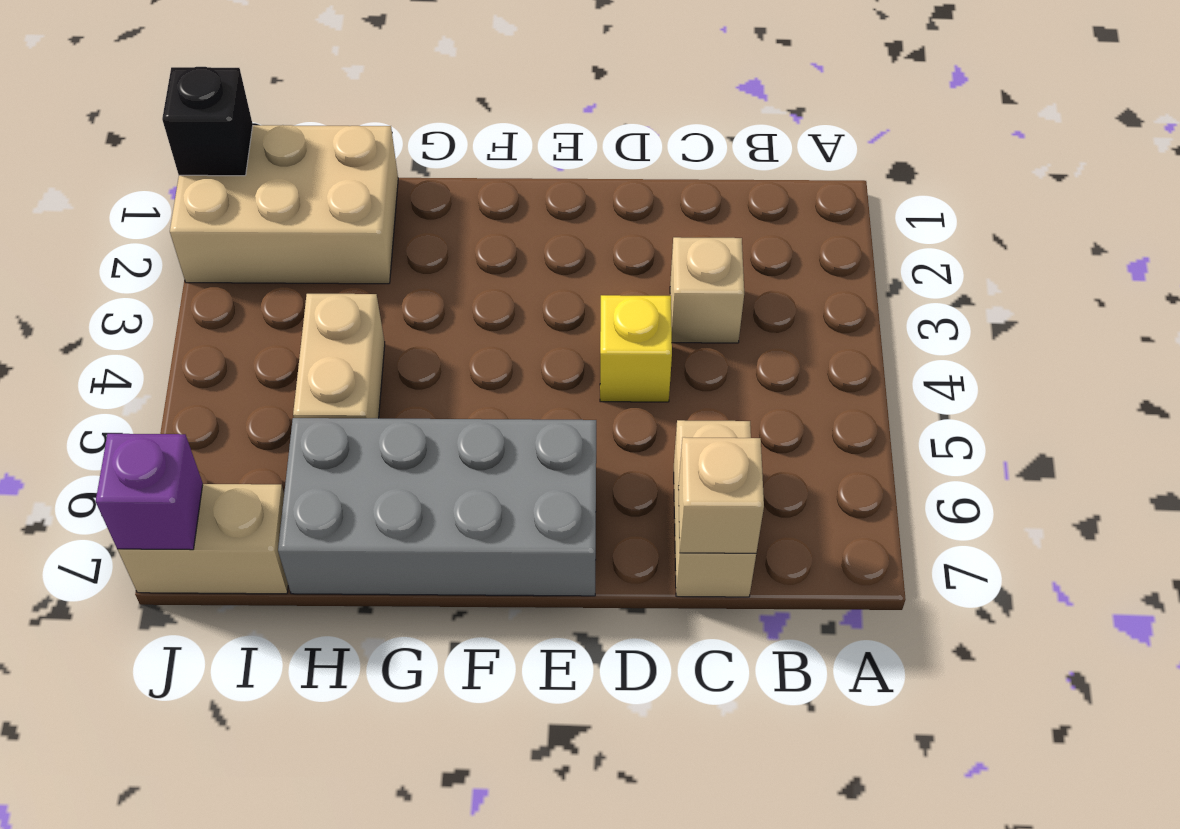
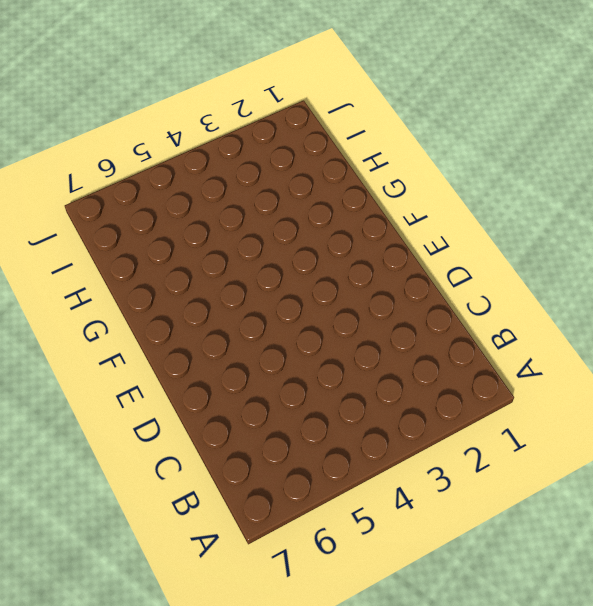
none -> tan brick C3 level 1
none -> tan brick C6:C7 level 1

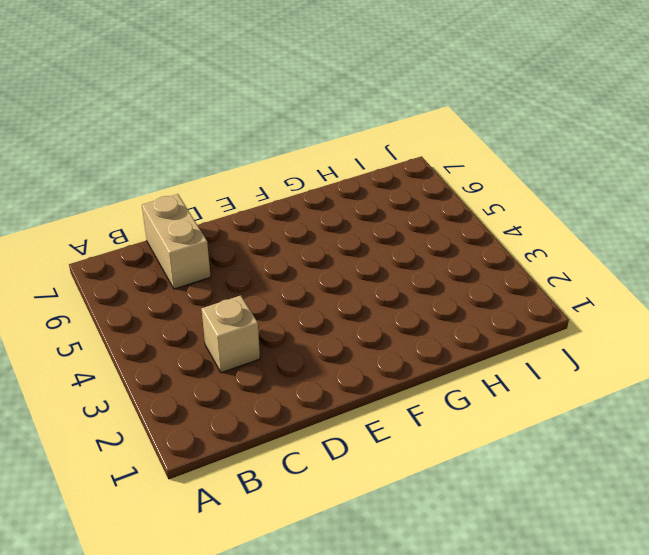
none -> yellow brick D4 level 1
none -> grey brick E6:H7 level 1

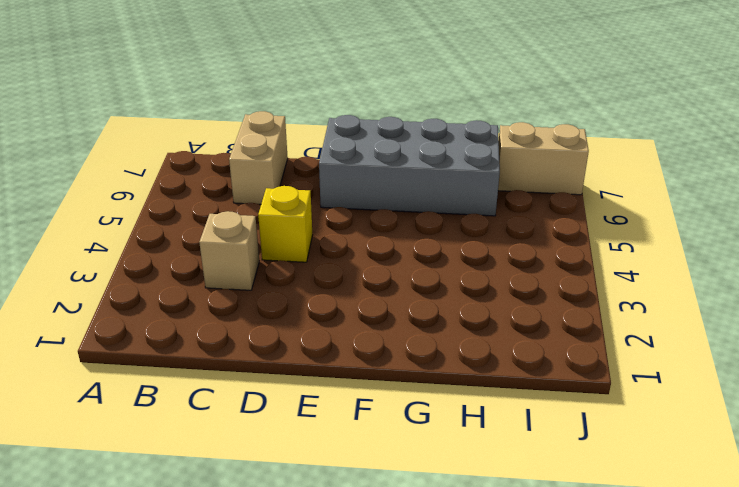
none -> tan brick H1:J2 level 1
none -> tan brick H4:H5 level 1

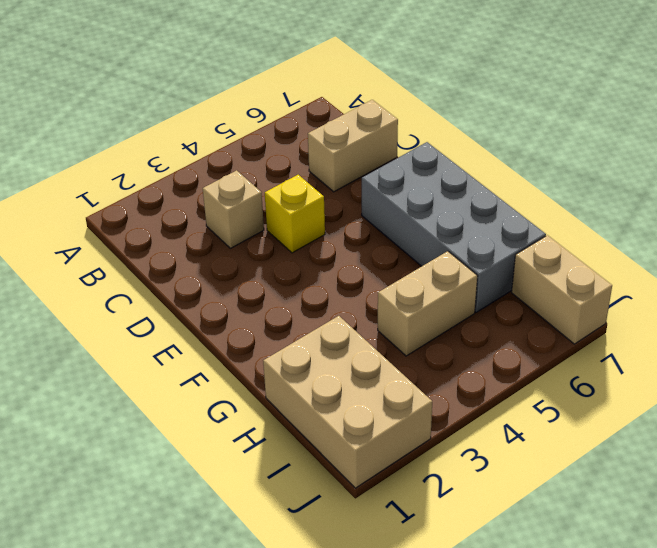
none -> tan brick C7 level 2
none -> black brick J1 level 2

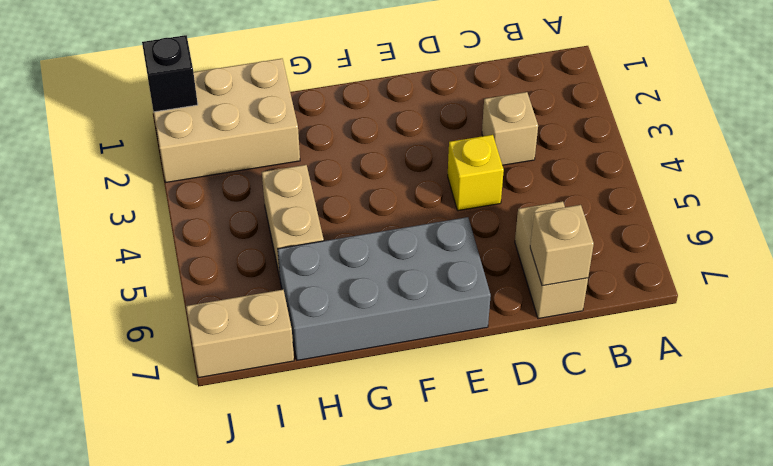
none -> purple brick J7 level 2

